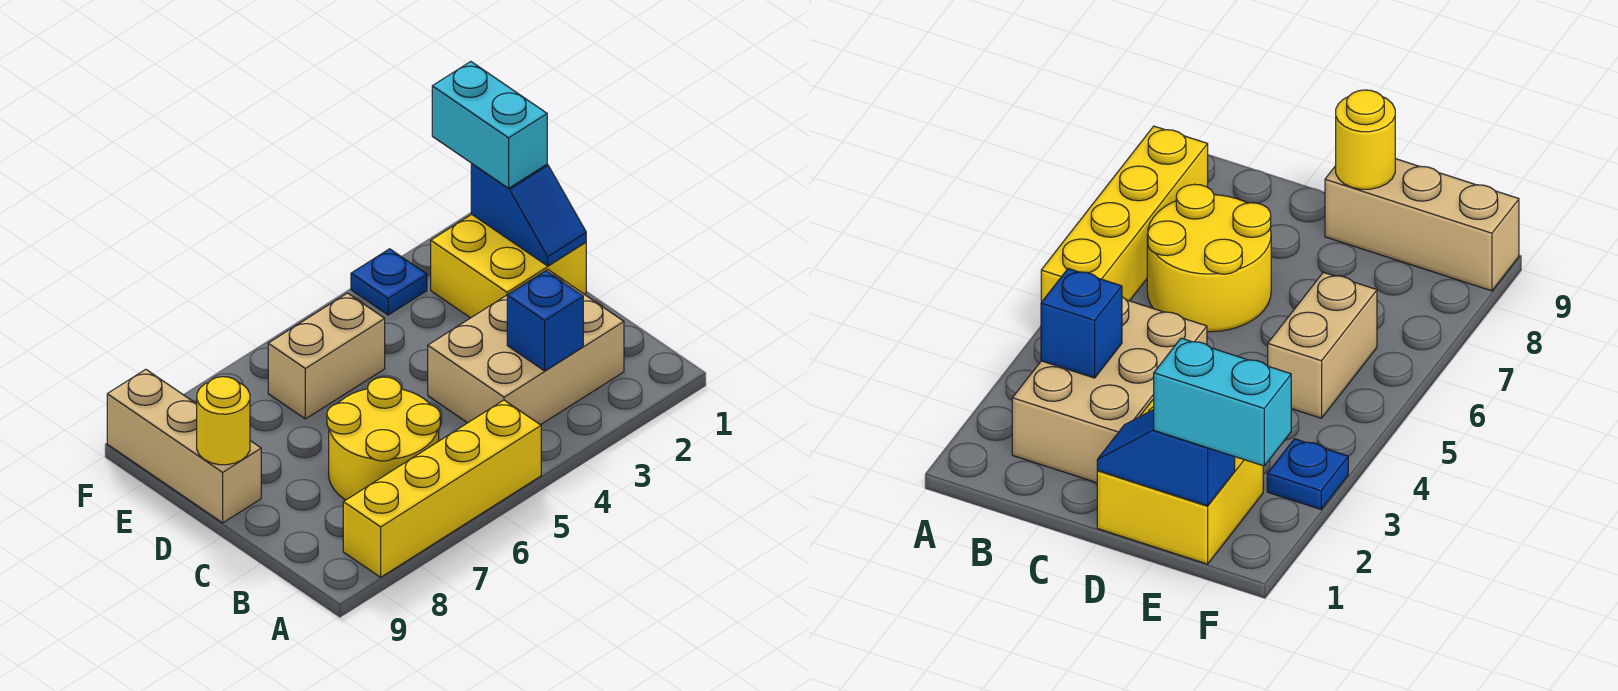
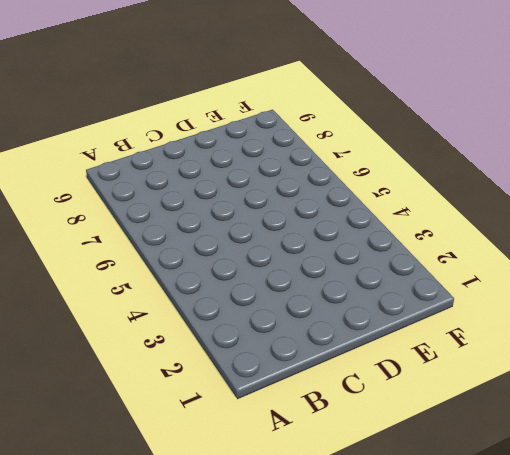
none -> yellow brick A5:A8 level 1
none -> tan brick B2:C4 level 1

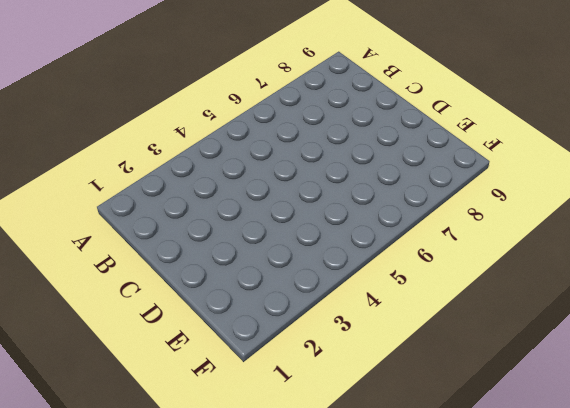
none -> yellow brick A5:A8 level 1
none -> tan brick B2:C4 level 1

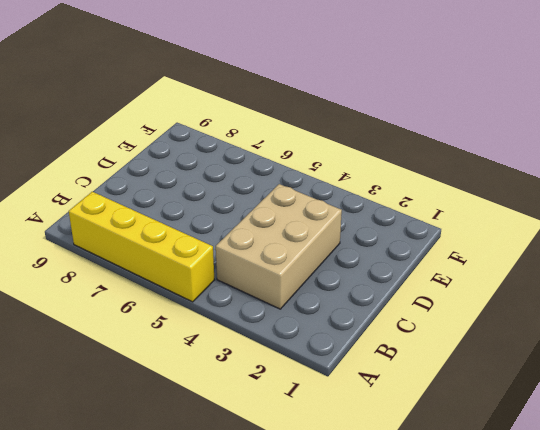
tan brick B3:D4 level 1 -> tan brick B2:C4 level 1
none -> yellow round brick B6:C7 level 1
none -> yellow brick D1:E2 level 1

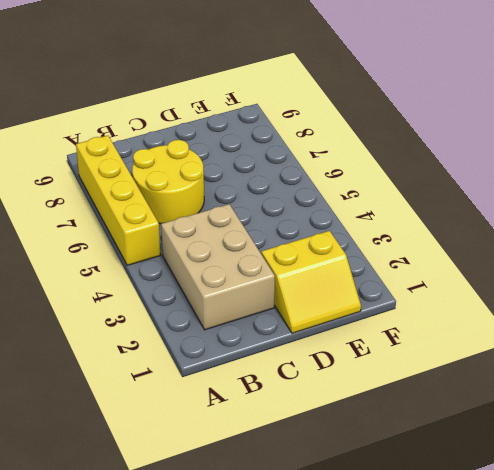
yellow slope D1:E2 level 1 top 2 -> yellow brick D1:E2 level 1
none -> tan brick D9:F9 level 1
none -> tan brick E5:E6 level 1

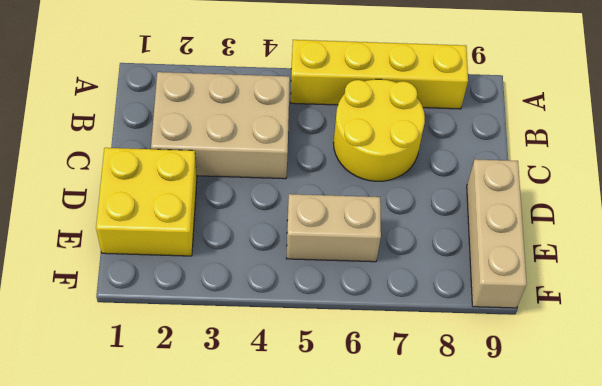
none -> blue plate F3 level 1
none -> blue brick B3 level 2

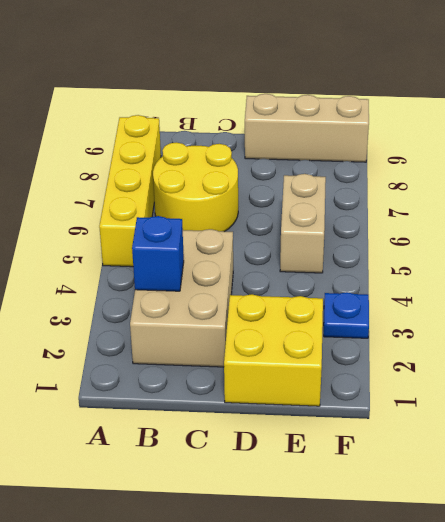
none -> blue slope D1:E1 level 2 top E
none -> yellow round brick D9 level 2

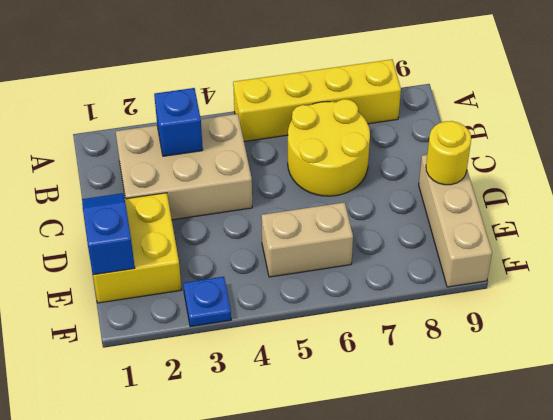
none -> cyan brick E1:F1 level 3

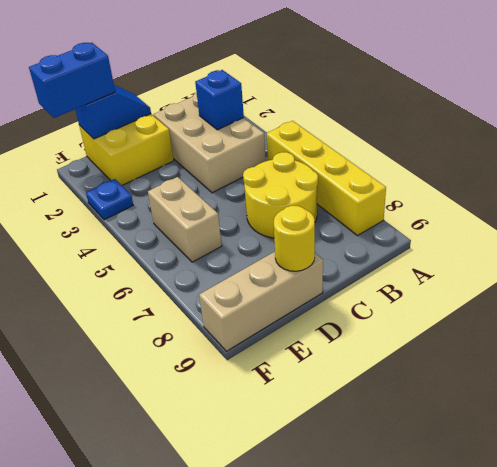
blue brick E1:F1 level 3 -> cyan brick E1:F1 level 3

